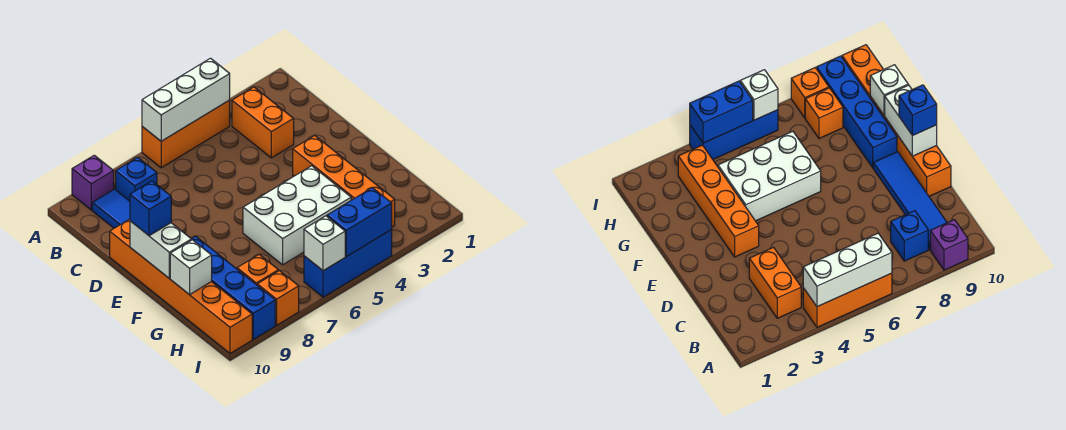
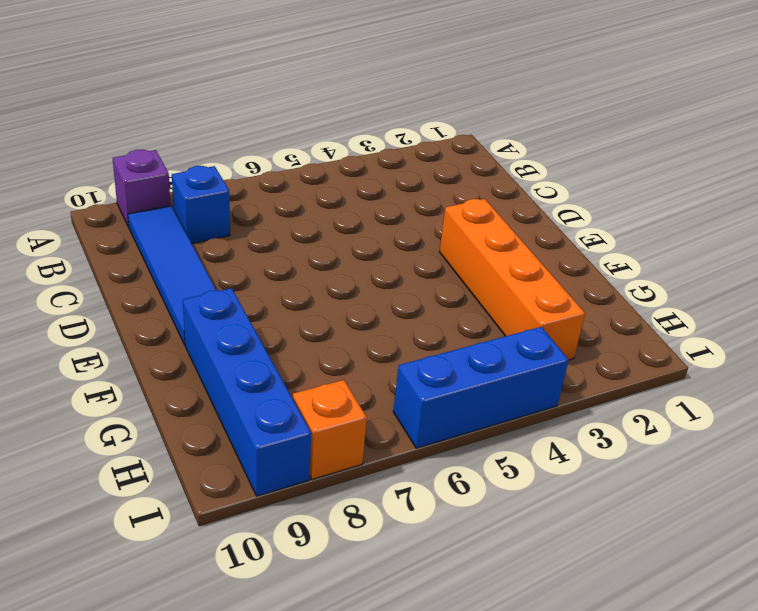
none -> orange brick A4:A6 level 1
none -> orange brick B3:C3 level 1
none -> orange brick D10:I10 level 1

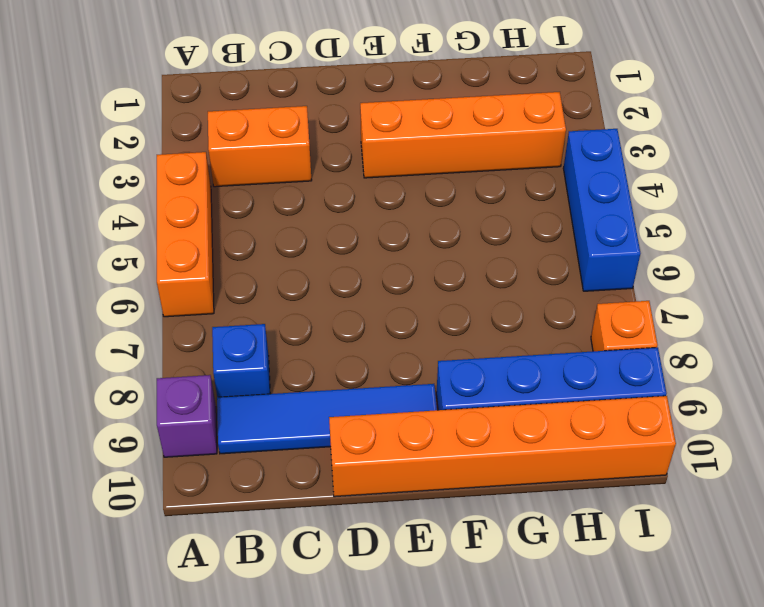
none -> white brick F4:G6 level 1
none -> orange brick H8 level 1
none -> white brick A4:A6 level 2

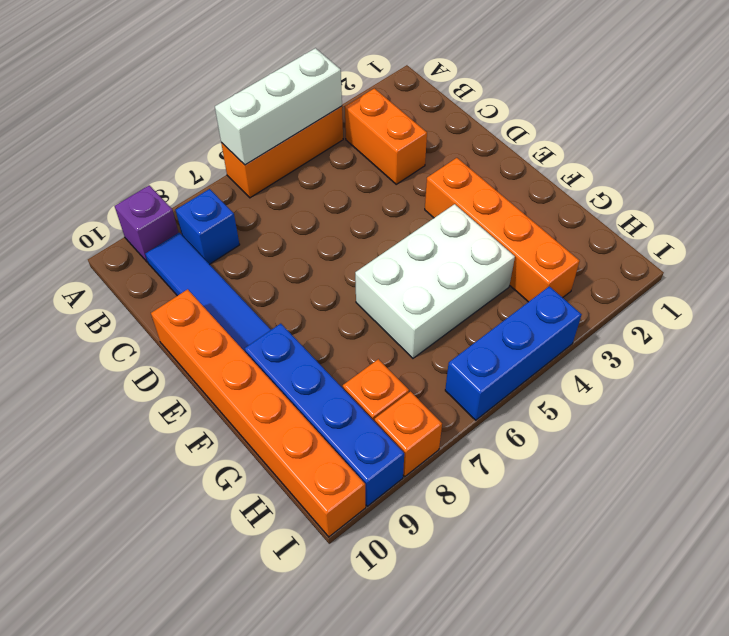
none -> white brick E10:F10 level 2
none -> white brick G10 level 2
none -> blue brick I4:I5 level 2

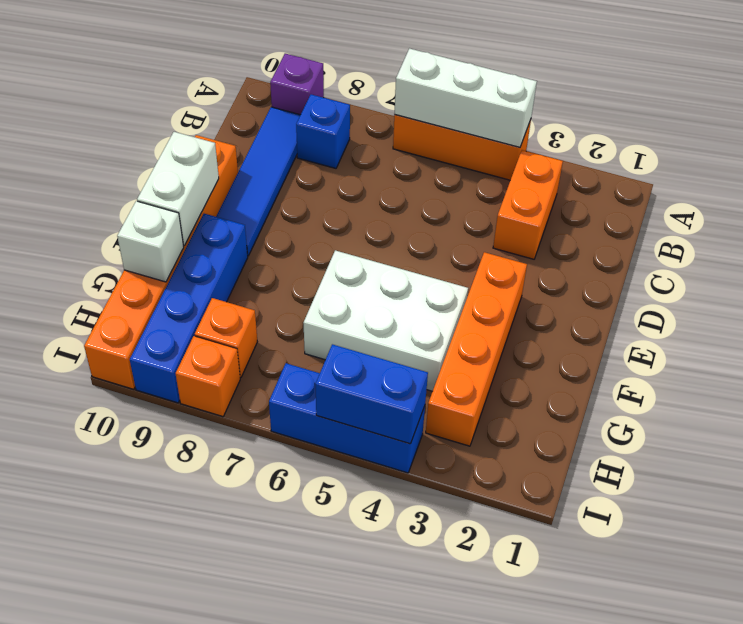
none -> white brick I6 level 2
none -> blue brick E10 level 3

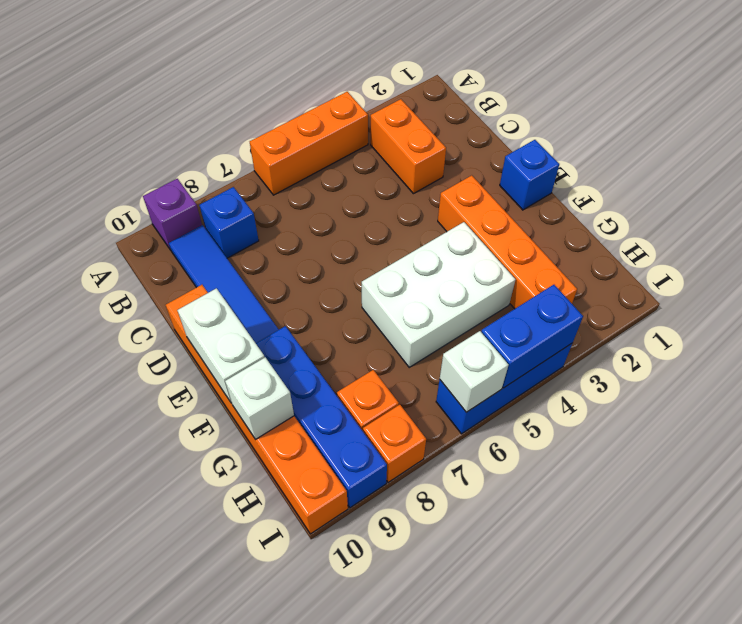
blue brick E1 level 1 -> blue brick E10 level 3
none -> white brick A4:A6 level 2

